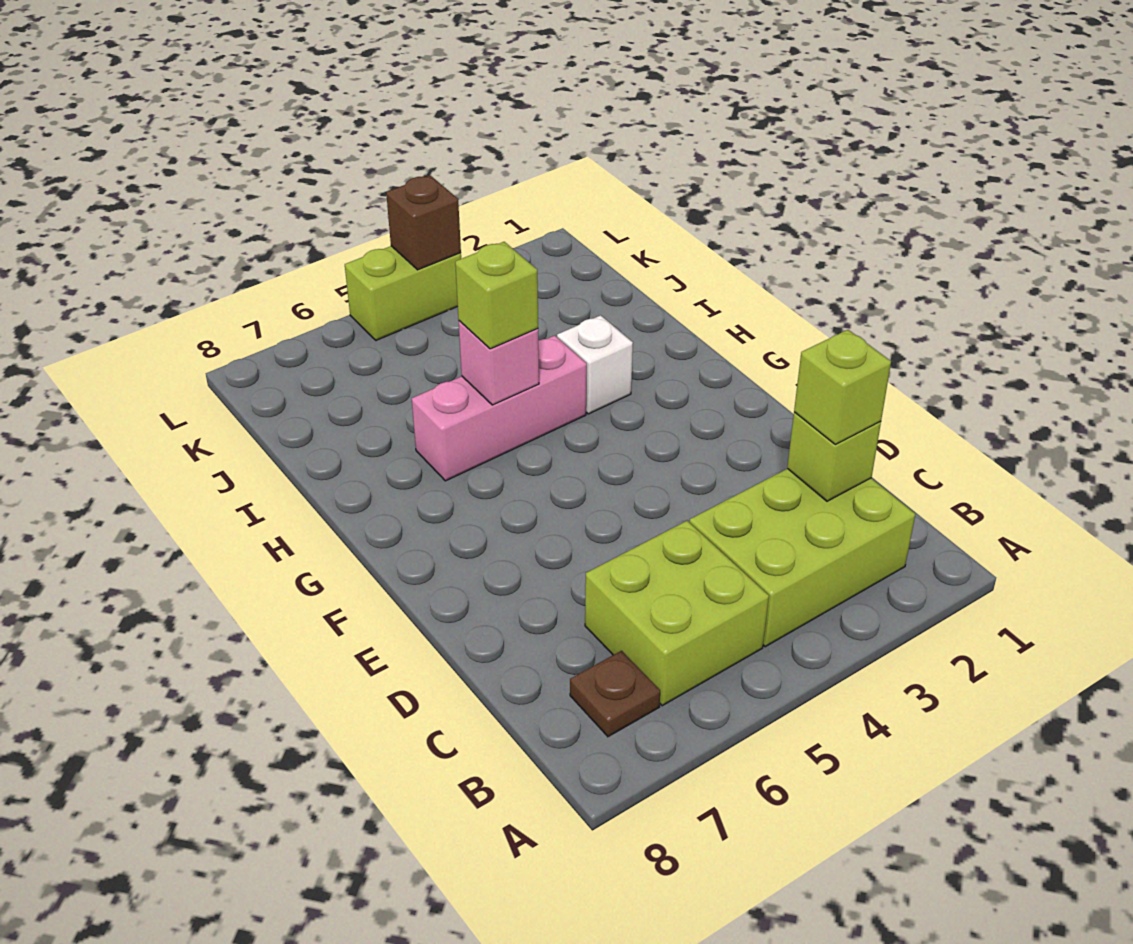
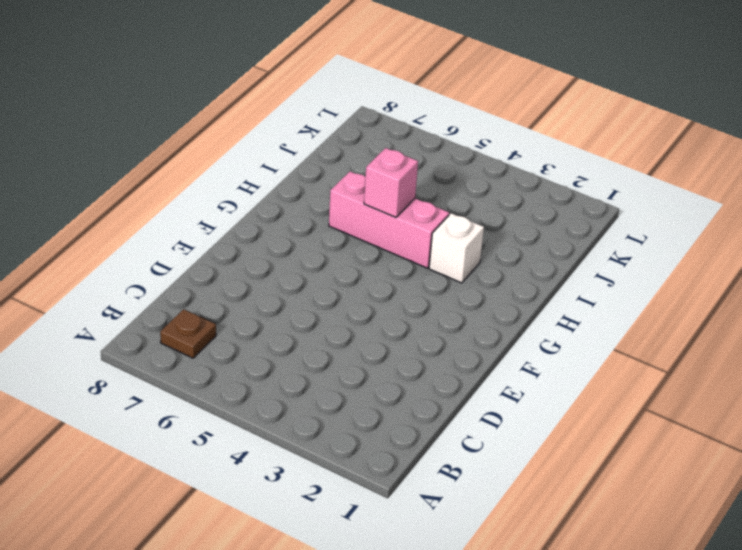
none -> lime brick B2:C4 level 1
none -> lime brick B5:C6 level 1

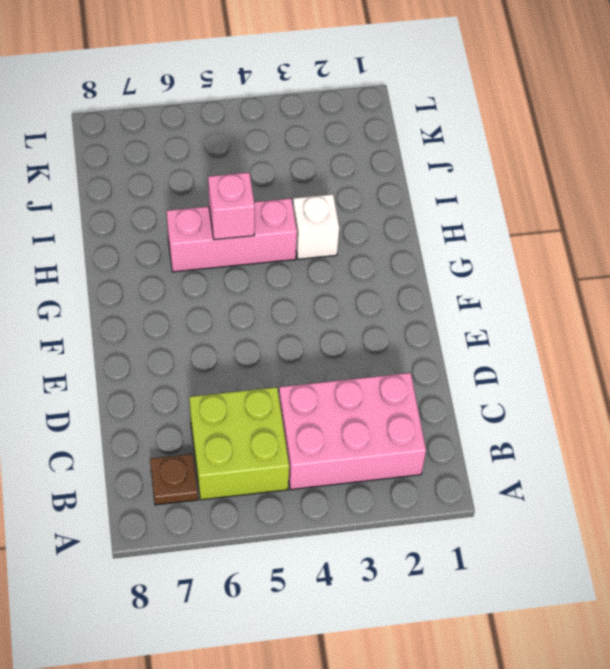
pink brick B2:C4 level 1 -> lime brick B2:C4 level 1
none -> lime brick L4:L5 level 1
none -> lime brick C2 level 2

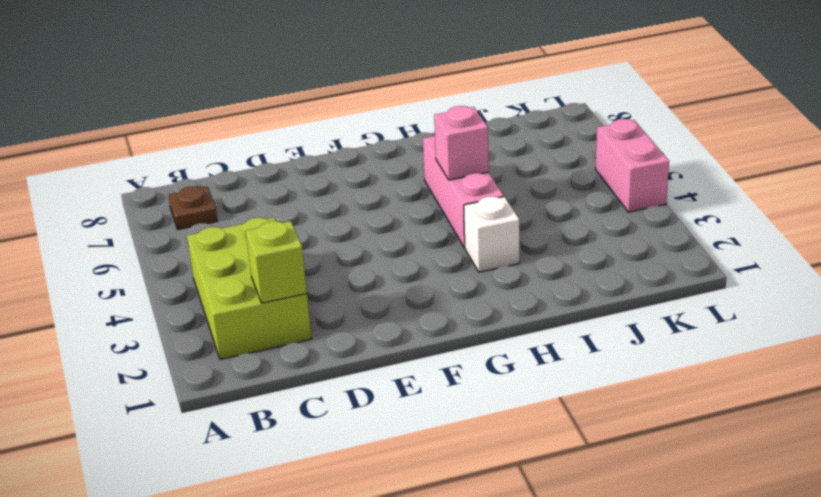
pink brick L4:L5 level 1 -> lime brick L4:L5 level 1
none -> lime brick B5:C6 level 1
none -> brown brick L4 level 2

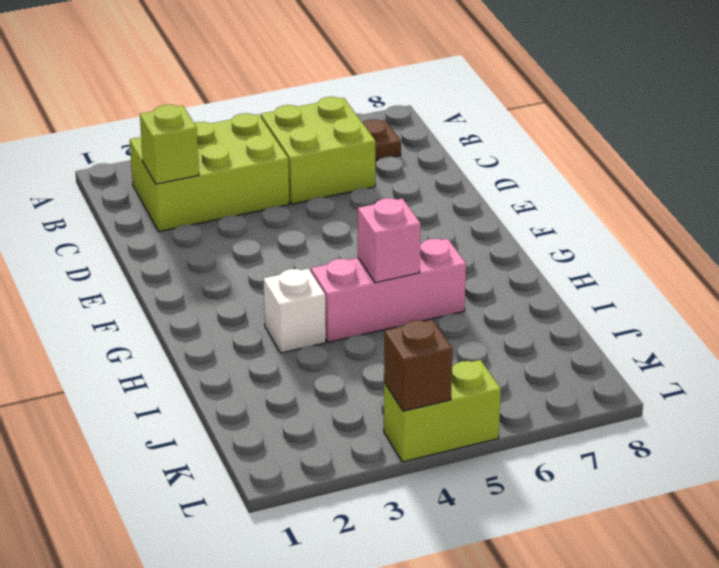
none -> lime brick C2 level 3
none -> lime brick H5 level 3

